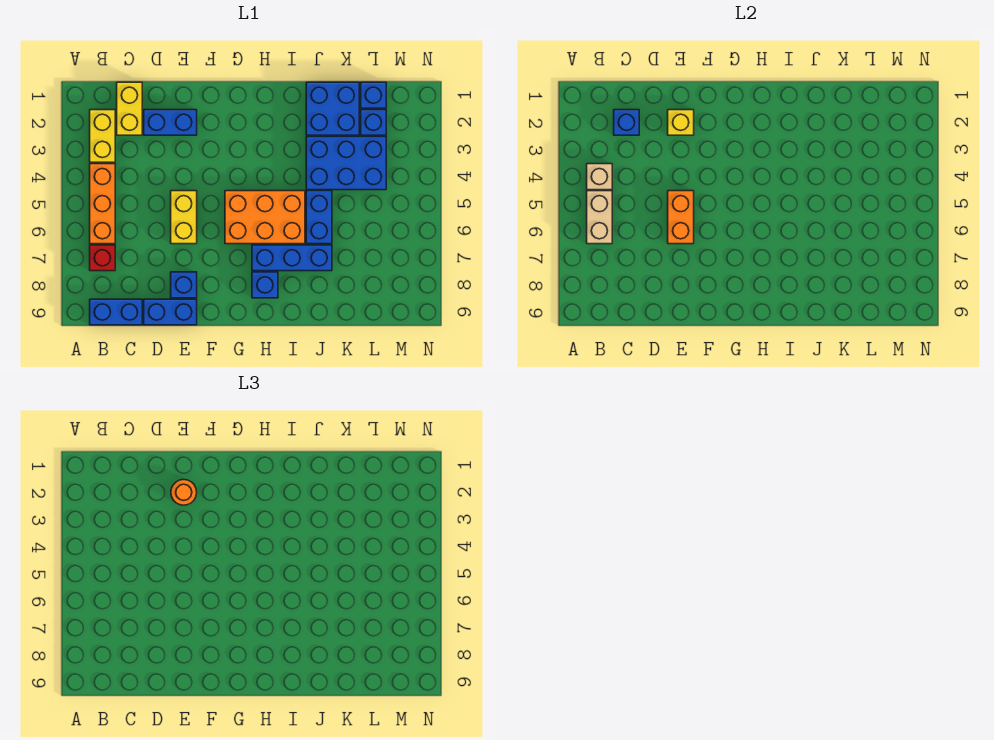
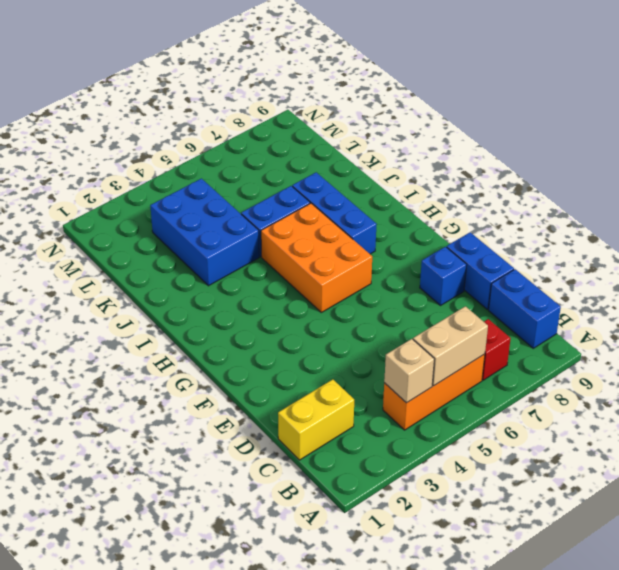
none -> yellow brick B2:B3 level 1
none -> blue brick D2:E2 level 1
none -> yellow brick E5:E6 level 1

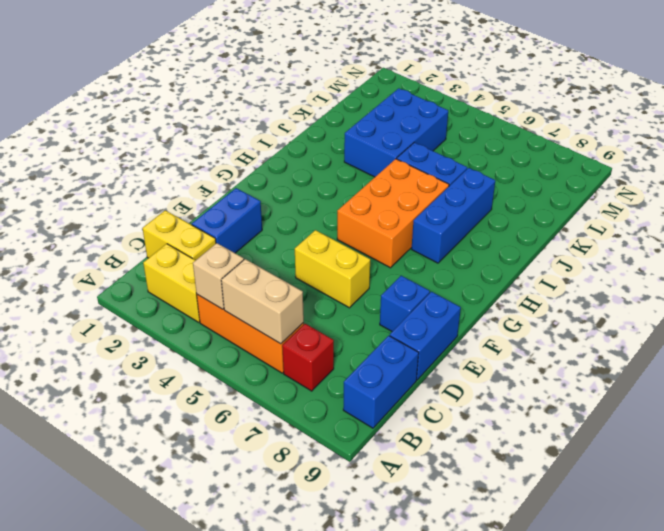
none -> blue brick H8 level 1
none -> blue brick J1:K2 level 1
none -> blue brick L1 level 1

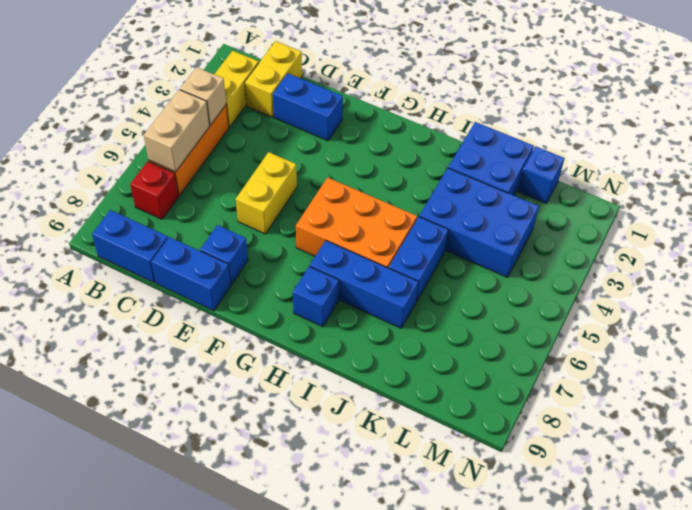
none -> blue brick L2 level 1
none -> blue brick C2 level 2
none -> yellow brick E2 level 2

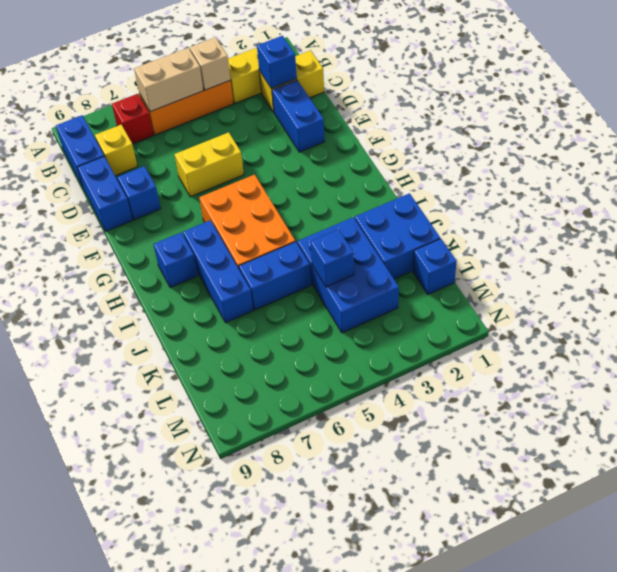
yellow brick C8 level 1 -> yellow brick E2 level 2
blue brick K4 level 2 -> blue brick L2 level 1
none -> orange brick E5:E6 level 2
none -> orange round brick E2 level 3

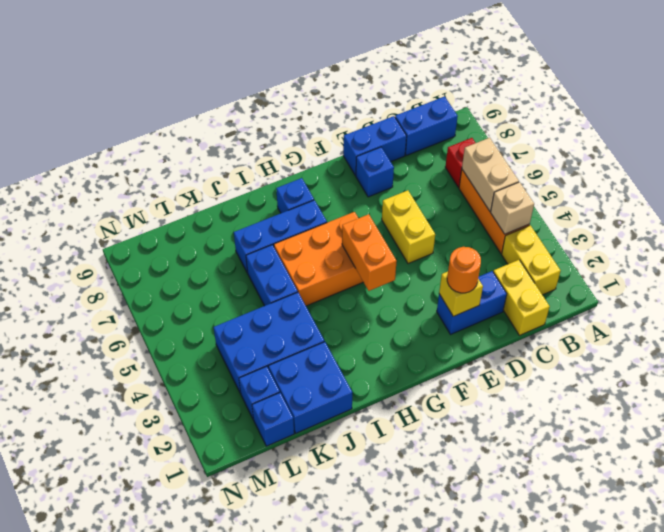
orange brick G4:G5 level 2 -> orange brick E5:E6 level 2
none -> blue brick C2 level 2

